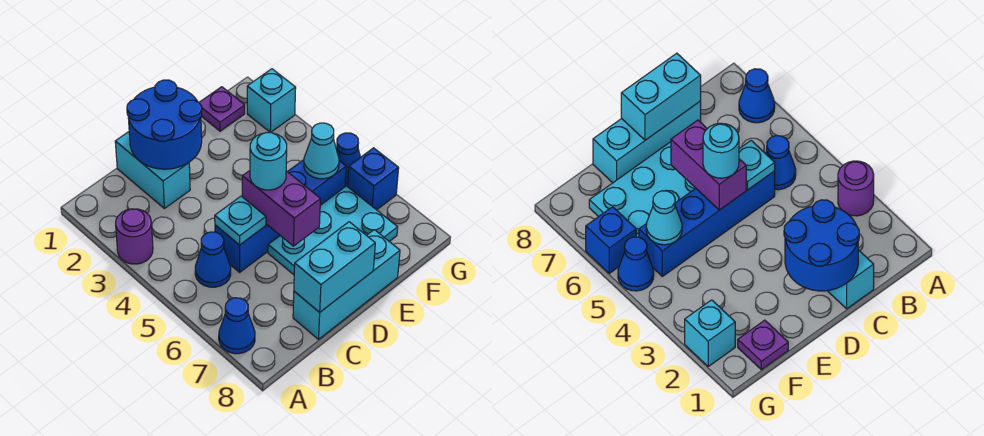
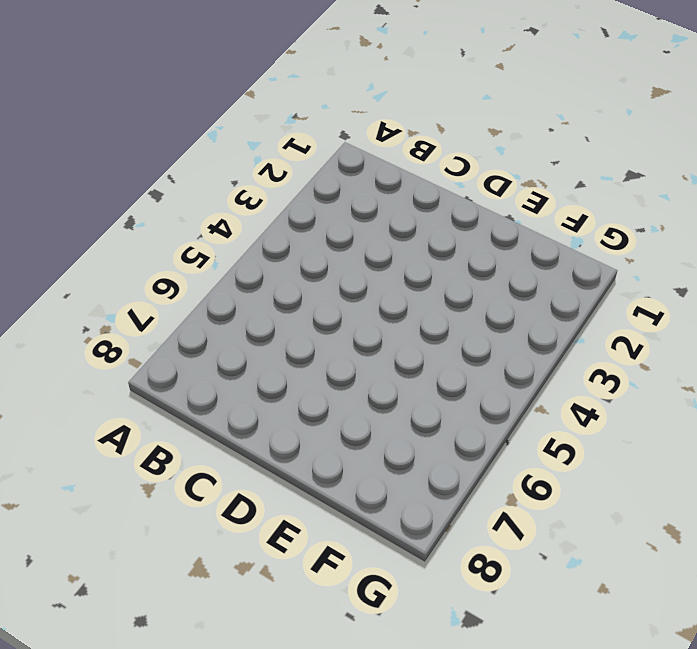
none -> purple round brick A3 level 1
none -> blue cone A7 level 1
none -> blue cone B5 level 1

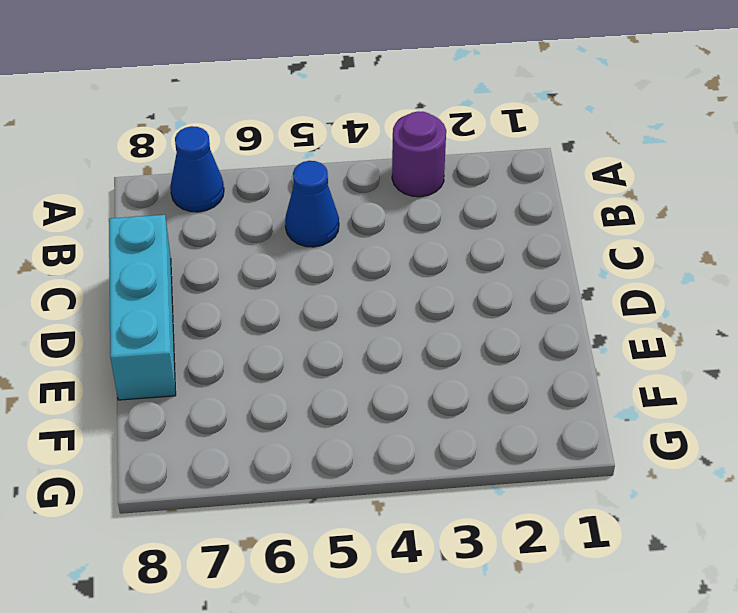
none -> cyan brick C1:C2 level 1
none -> blue brick C5:F5 level 1
none -> cyan plate D6:F7 level 1

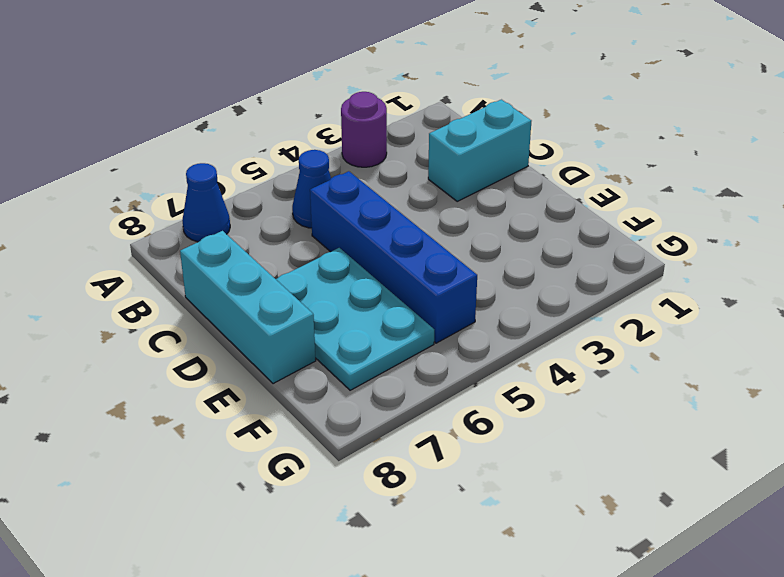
none -> purple plate F1 level 1
none -> cyan brick G2 level 1
none -> blue cone G5 level 1

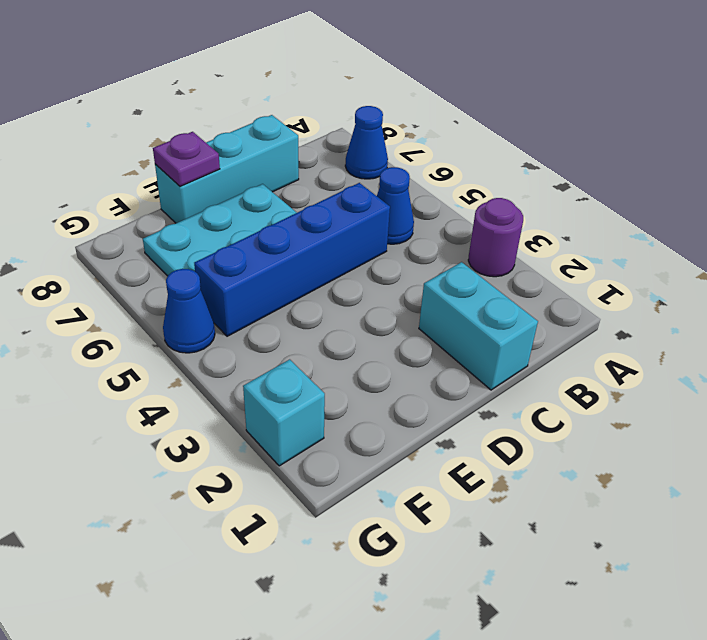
purple plate E8 level 2 -> purple plate F1 level 1
none -> blue brick G6 level 1
none -> blue round brick C1:D2 level 2
none -> cyan plate C5 level 2

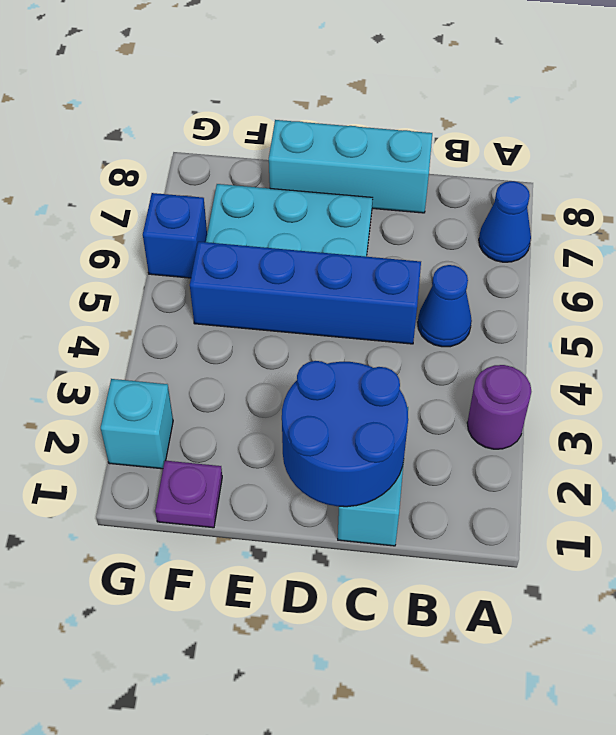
none -> blue cone G5 level 1
none -> cyan plate C5 level 2
none -> cyan brick C8:D8 level 2

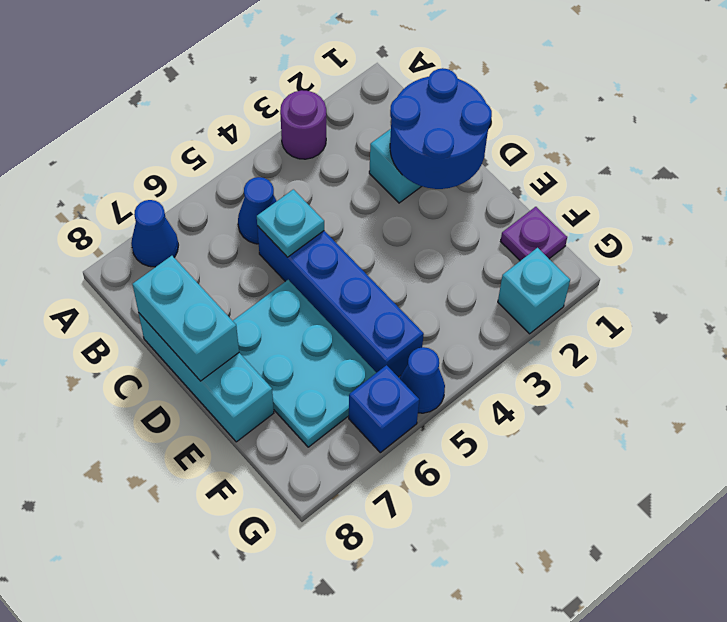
none -> purple brick D5:D6 level 2
none -> cyan cone F5 level 2
none -> cyan round brick D5 level 3

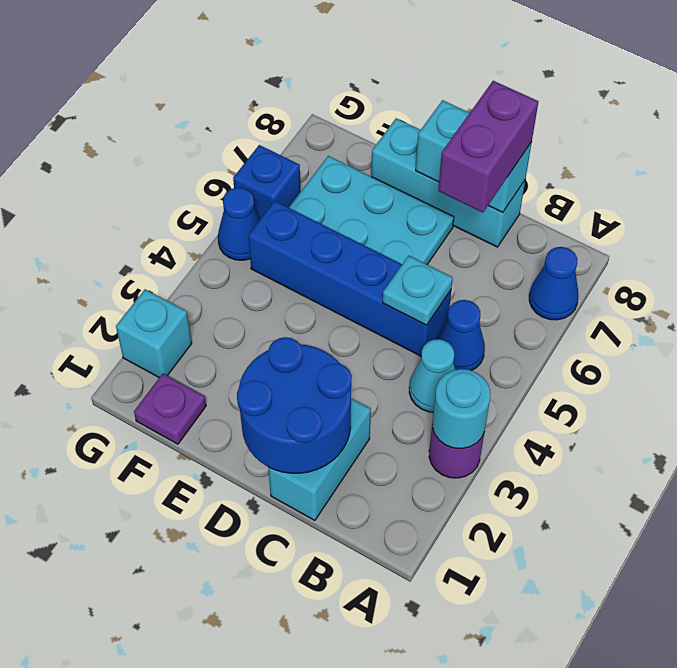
cyan round brick A3 level 2 -> cyan round brick D5 level 3
cyan cone B4 level 1 -> cyan cone F5 level 2
purple brick C7:C8 level 3 -> purple brick D5:D6 level 2

